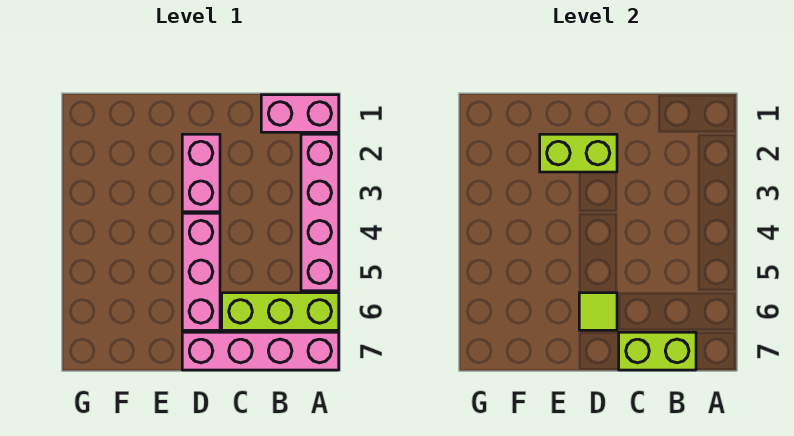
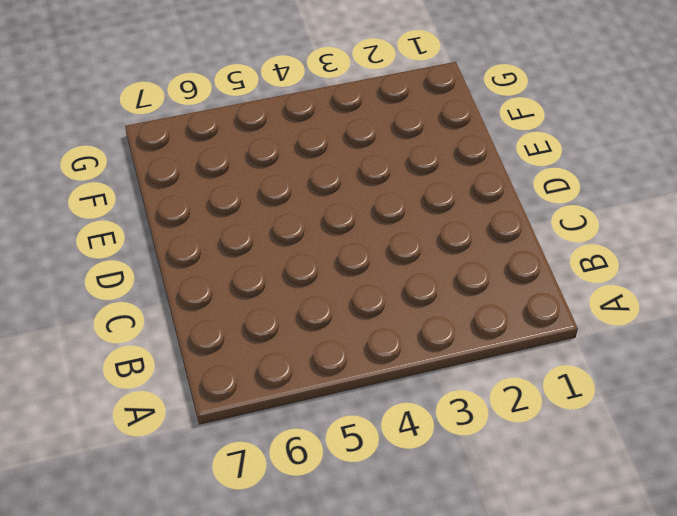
none -> pink brick A1:B1 level 1
none -> pink brick A2:A5 level 1

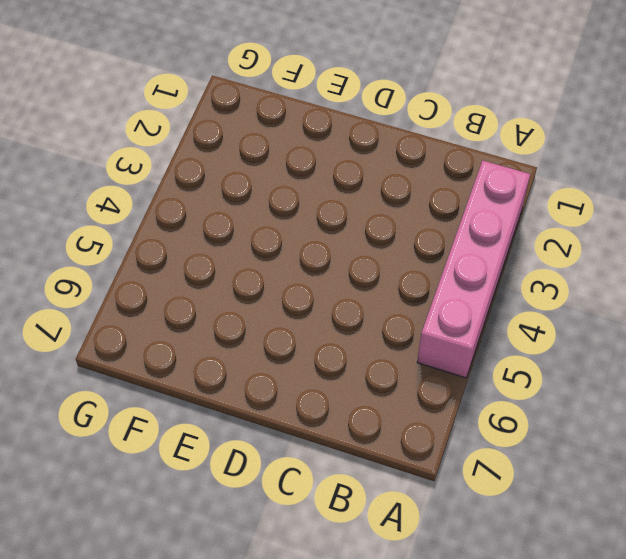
none -> pink brick A1:B1 level 1
none -> lime brick A6:C6 level 1

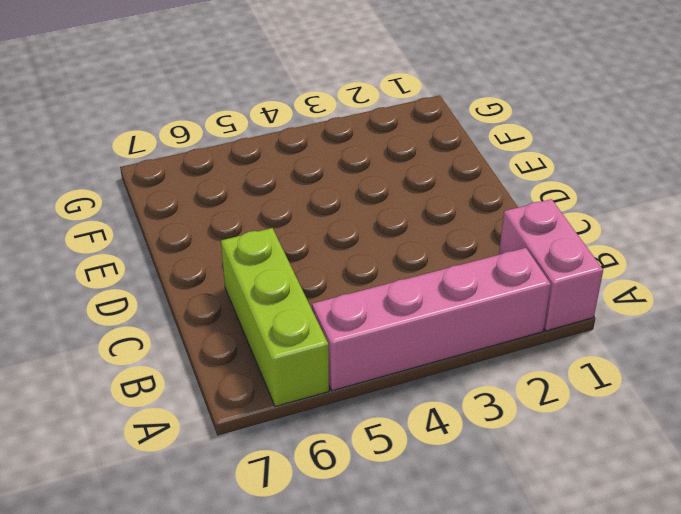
none -> pink brick A7:D7 level 1
none -> pink brick D2:D3 level 1

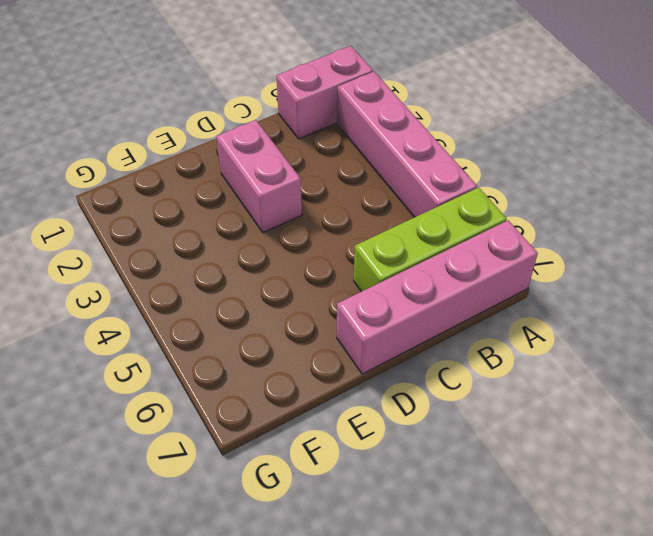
none -> pink brick D4:D6 level 1
none -> lime brick B7:C7 level 2

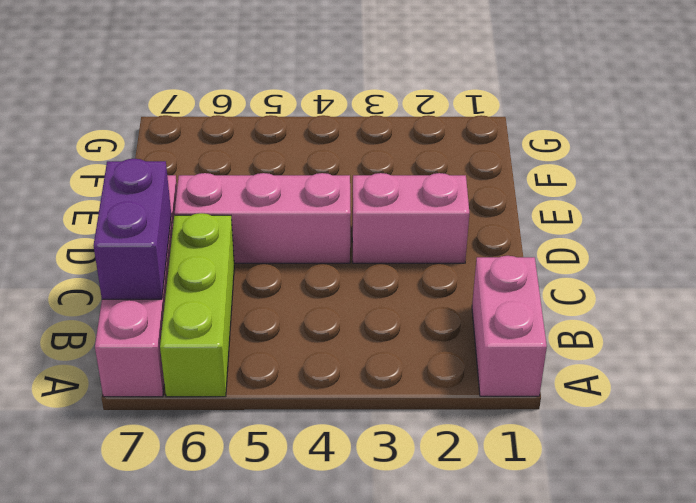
purple brick B7:C7 level 2 -> lime brick B7:C7 level 2
none -> pink brick A2:A5 level 1
none -> lime brick D2:E2 level 2

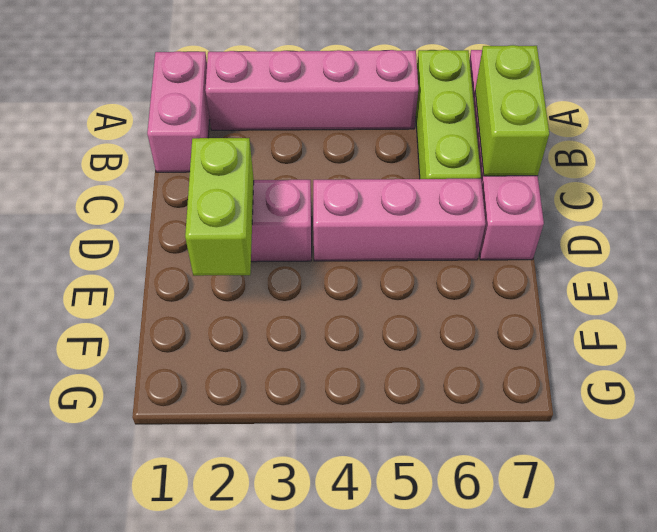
none -> lime tile D6 level 2

